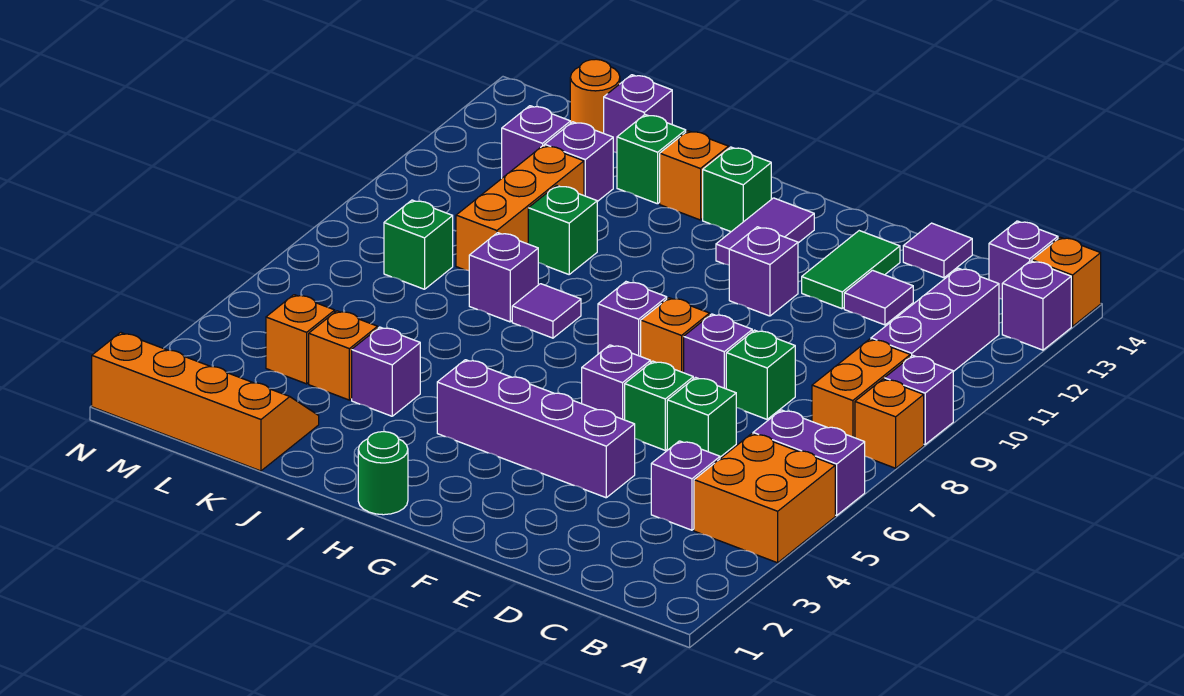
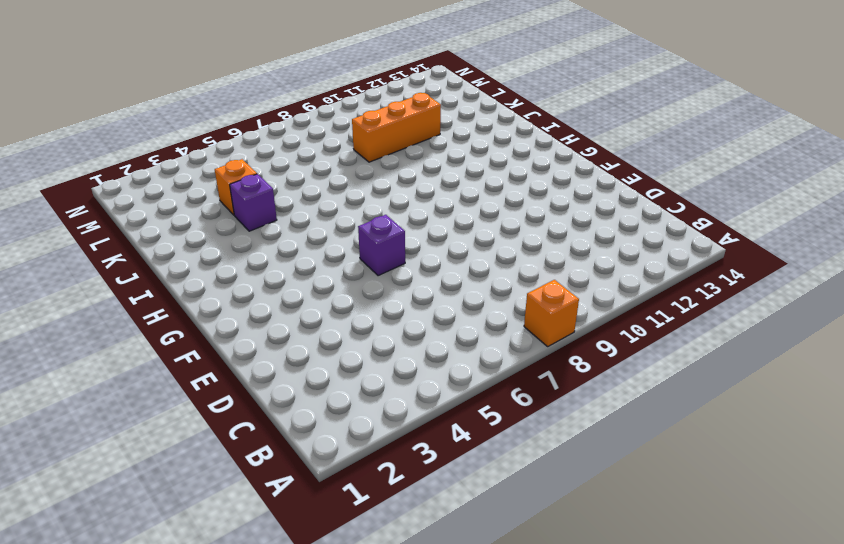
none -> orange brick A4:B5 level 1
none -> purple brick A6:B6 level 1
none -> purple brick A9 level 1
none -> purple brick A13 level 1

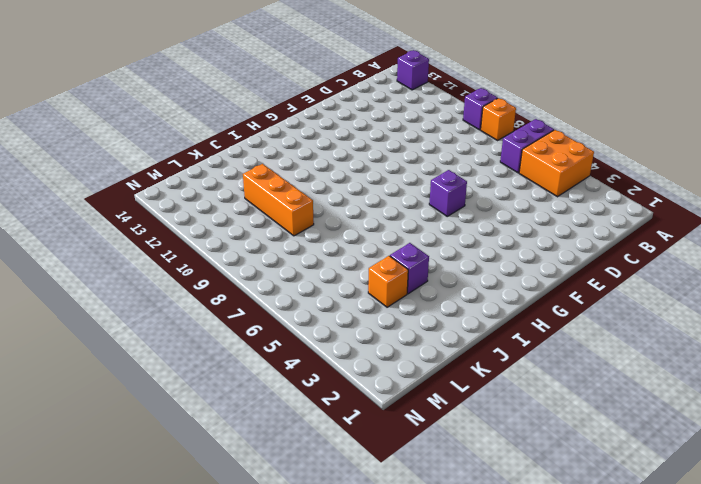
none -> orange brick A14 level 1
none -> orange brick B8:B9 level 1
none -> purple brick B10:B12 level 1
none -> purple brick B14 level 1

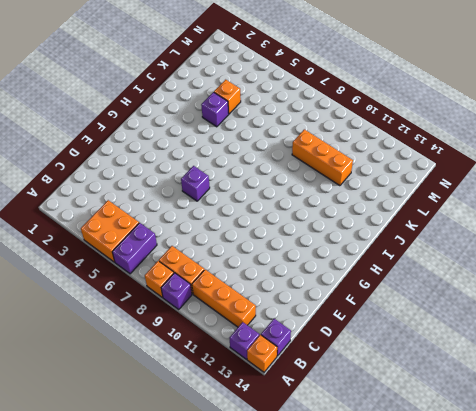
orange brick B10:B12 level 1 -> purple brick B10:B12 level 1
none -> purple brick C4 level 1
none -> green brick D6 level 1
none -> green brick D8 level 1
none -> purple tile D12 level 1

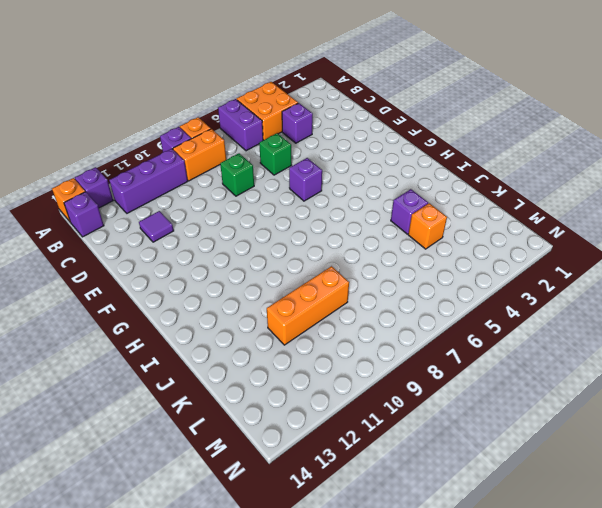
none -> purple tile D14 level 1
none -> purple brick E4:H4 level 1
none -> green brick E6 level 1
none -> purple brick E8 level 1

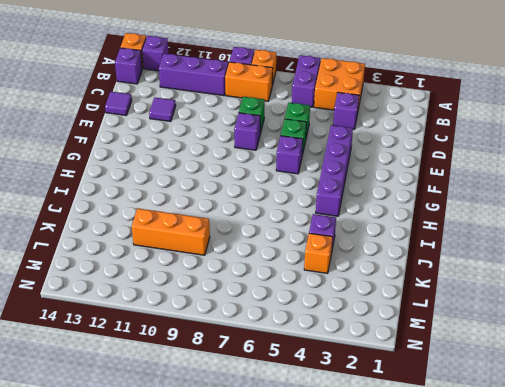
none -> green tile E12:E13 level 1
none -> orange brick F8 level 1
none -> purple brick F11 level 1
none -> purple brick G8 level 1

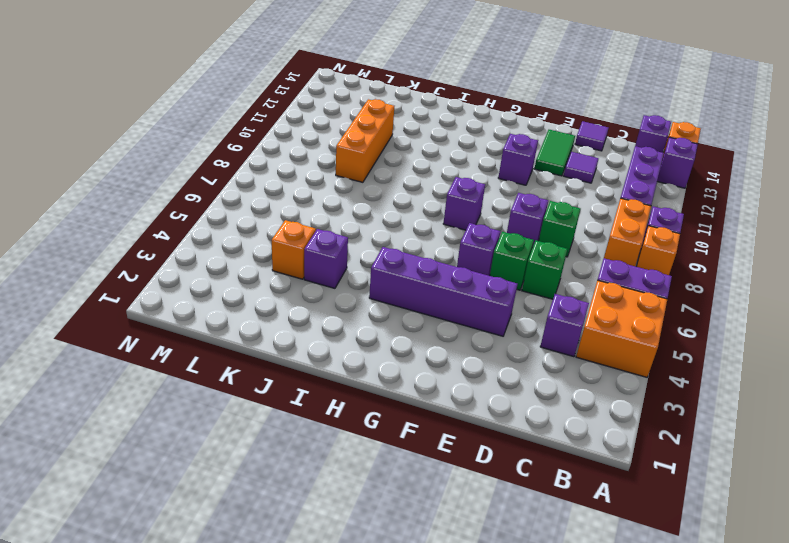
none -> orange brick F8 level 1
none -> purple tile G12:G13 level 1
none -> green round brick H1 level 1
none -> green brick H13 level 1

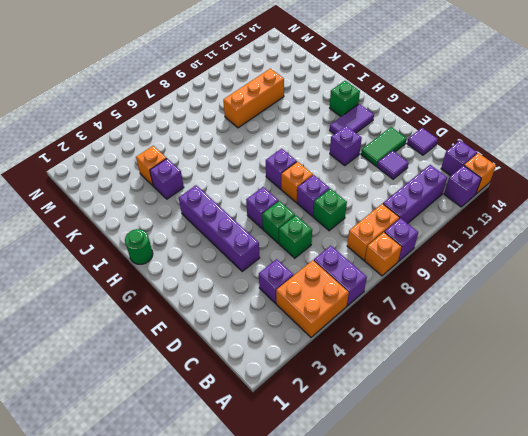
none -> purple tile I8 level 1
none -> orange brick I13 level 1
none -> purple brick J8 level 1
none -> green brick J10 level 1

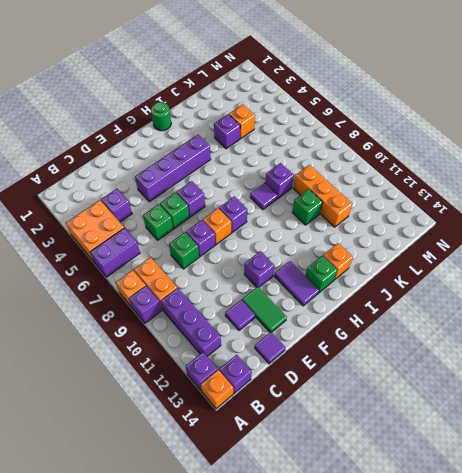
none -> green brick J13 level 1
none -> orange slope K1:N2 level 1 top 1
none -> purple brick K12 level 1
none -> purple brick K14 level 1

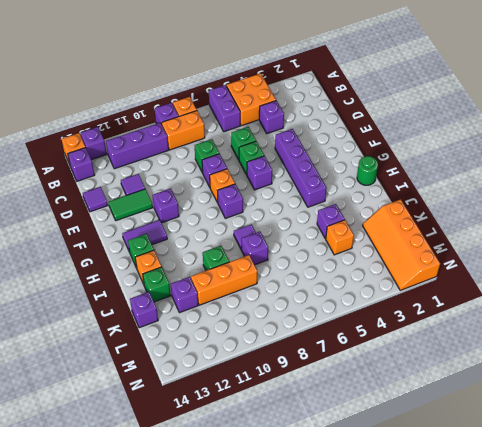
none -> orange brick L4 level 1
none -> green brick L8 level 1
none -> purple brick L12 level 1
none -> orange round brick L14 level 1

